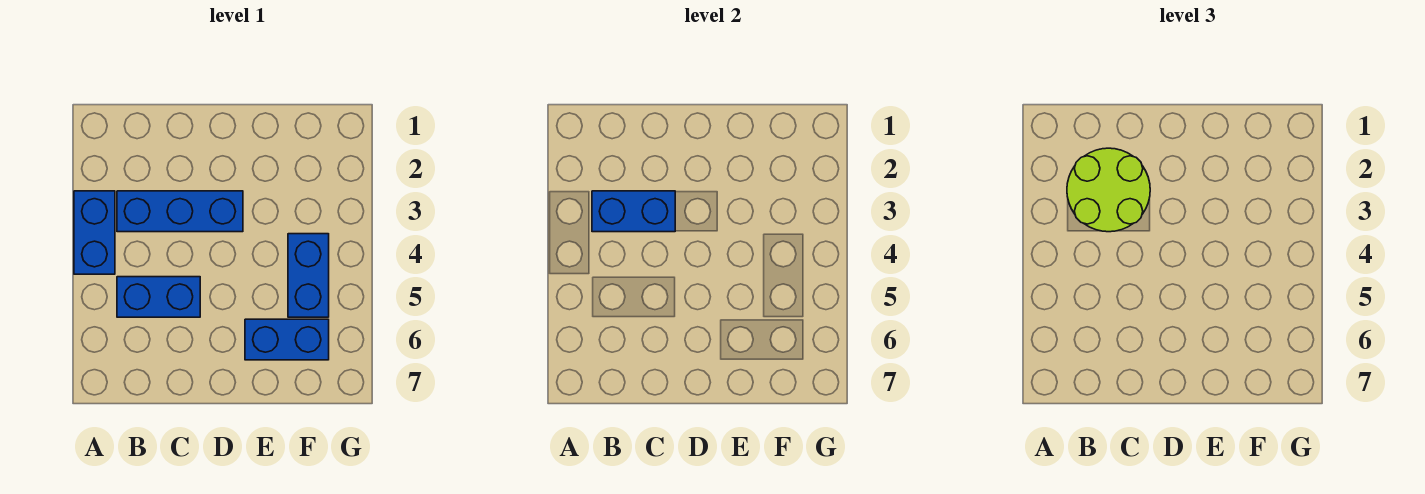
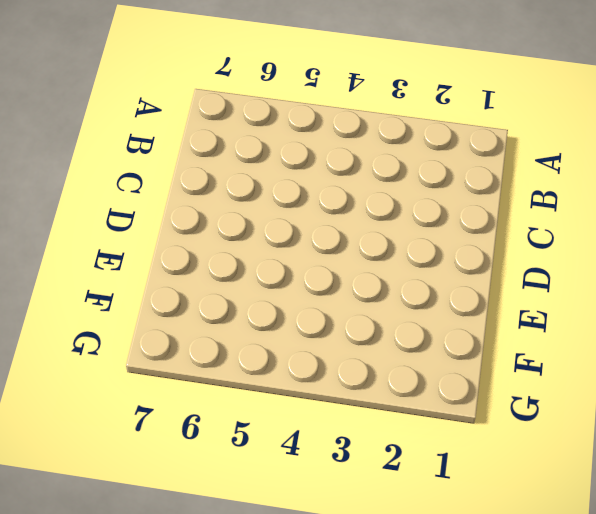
none -> blue brick A3:A4 level 1
none -> blue brick B3:D3 level 1

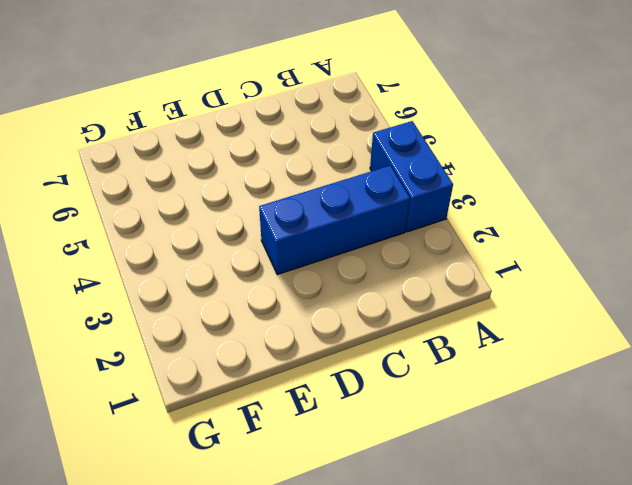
none -> blue brick B5:C5 level 1
none -> blue brick E6:F6 level 1

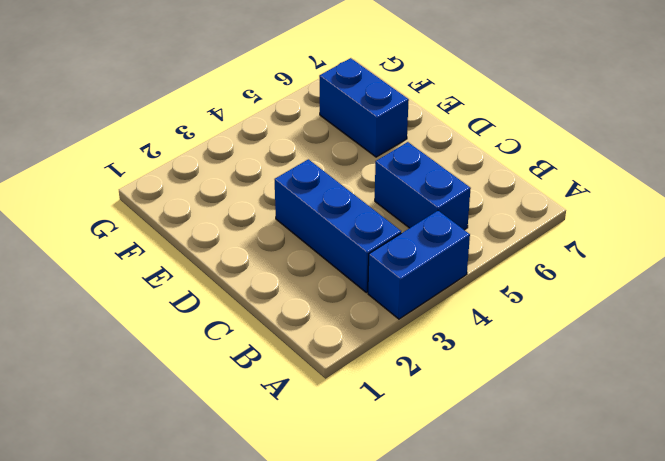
none -> blue brick F4:F5 level 1
none -> blue brick B3:C3 level 2

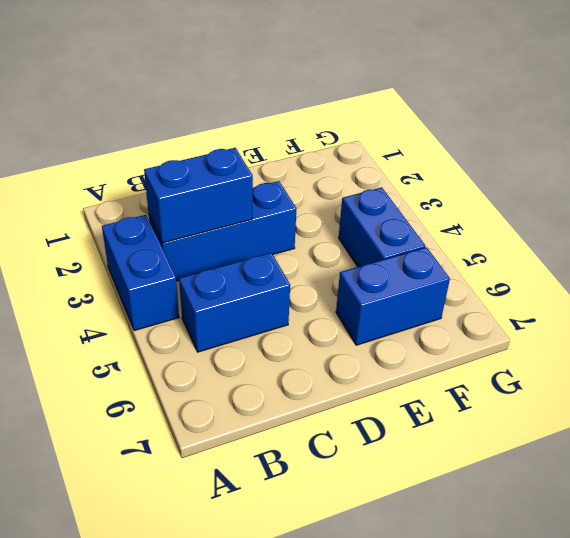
none -> lime round brick B2:C3 level 3

